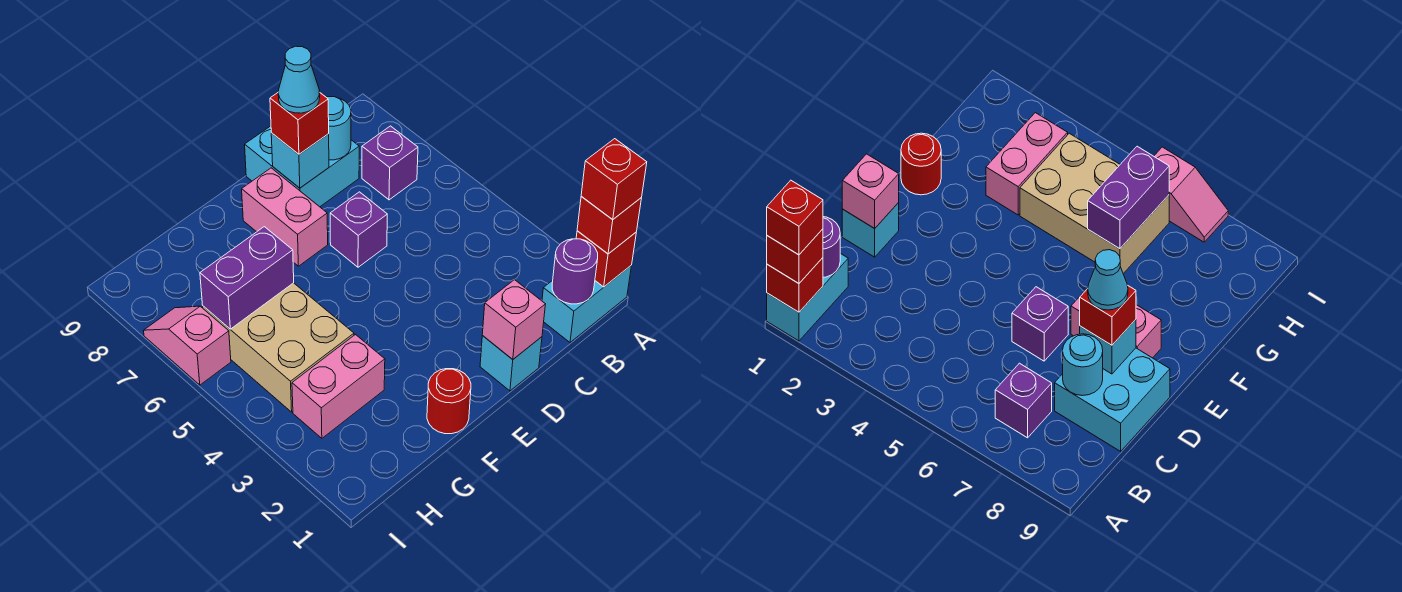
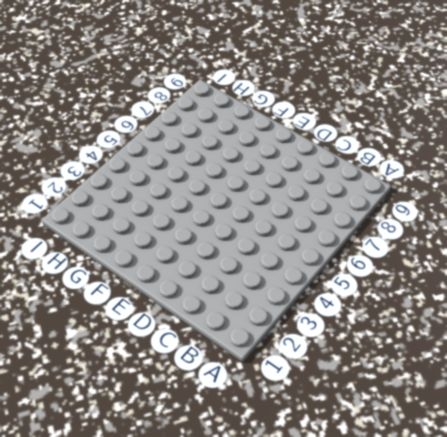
none -> cyan brick A1:B1 level 1
none -> purple brick B7 level 1
none -> cyan brick C8:D9 level 1

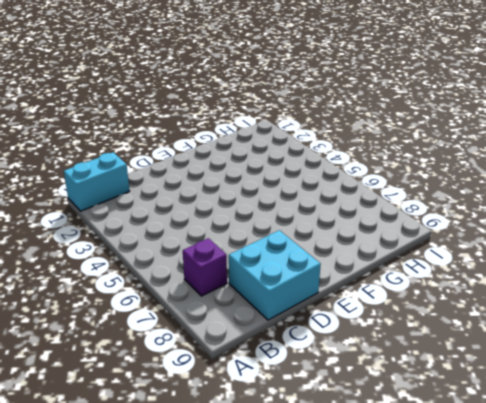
none -> cyan brick D1 level 1
none -> purple brick D6 level 1
none -> pink brick E7:E8 level 1

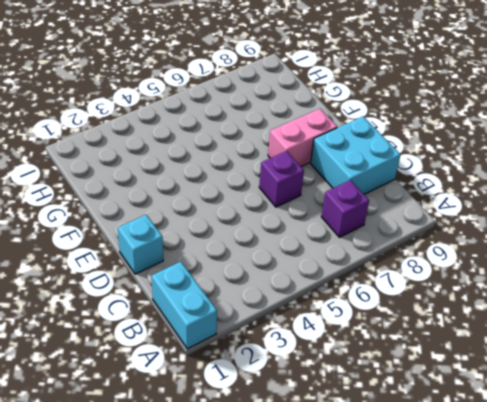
none -> red round brick F1 level 1
none -> pink brick G3:H3 level 1
none -> tan brick G4:H6 level 1

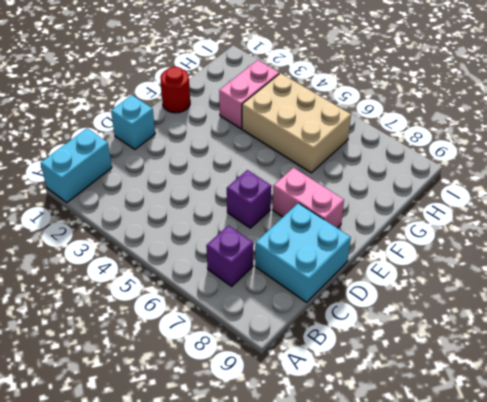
none -> pink slope I6:I7 level 1 top 6
none -> red brick A1 level 2
none -> purple round brick B1 level 2

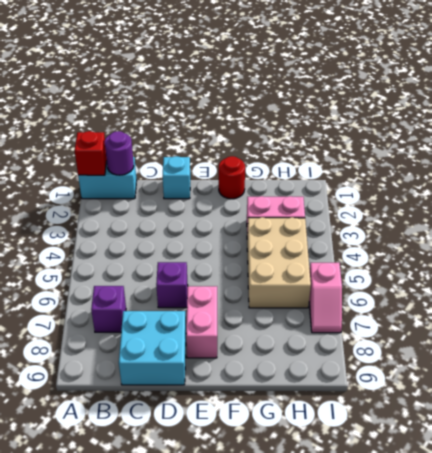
none -> cyan round brick C8 level 2
none -> pink brick D1 level 2
none -> cyan brick D8 level 2

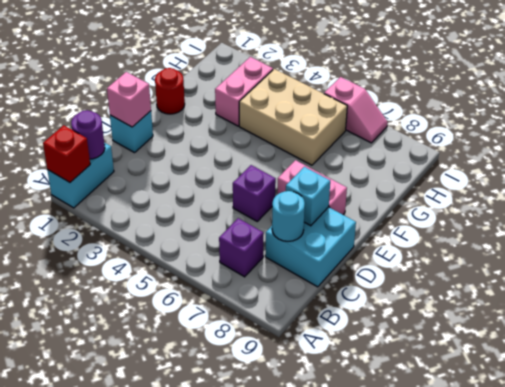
none -> purple brick G6:H6 level 2
none -> red brick A1 level 3
none -> red brick D8 level 3

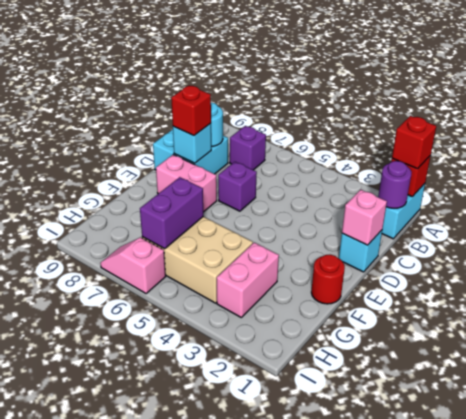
none -> red brick A1 level 4
none -> cyan cone D8 level 4

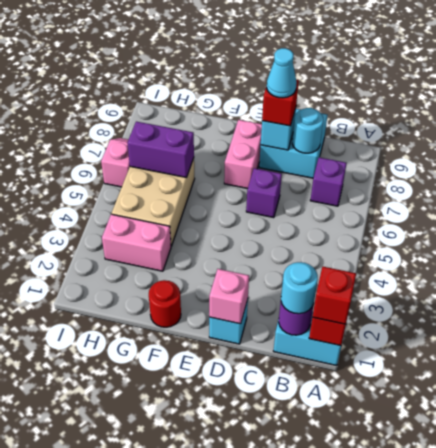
cyan round brick B1 level 3 -> none
none -> red brick A1 level 4

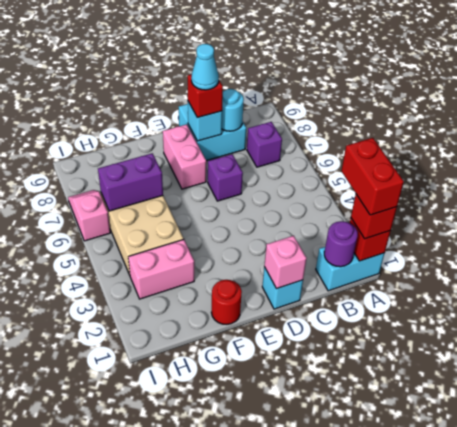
red brick A1:A2 level 4 -> red brick A1 level 4

